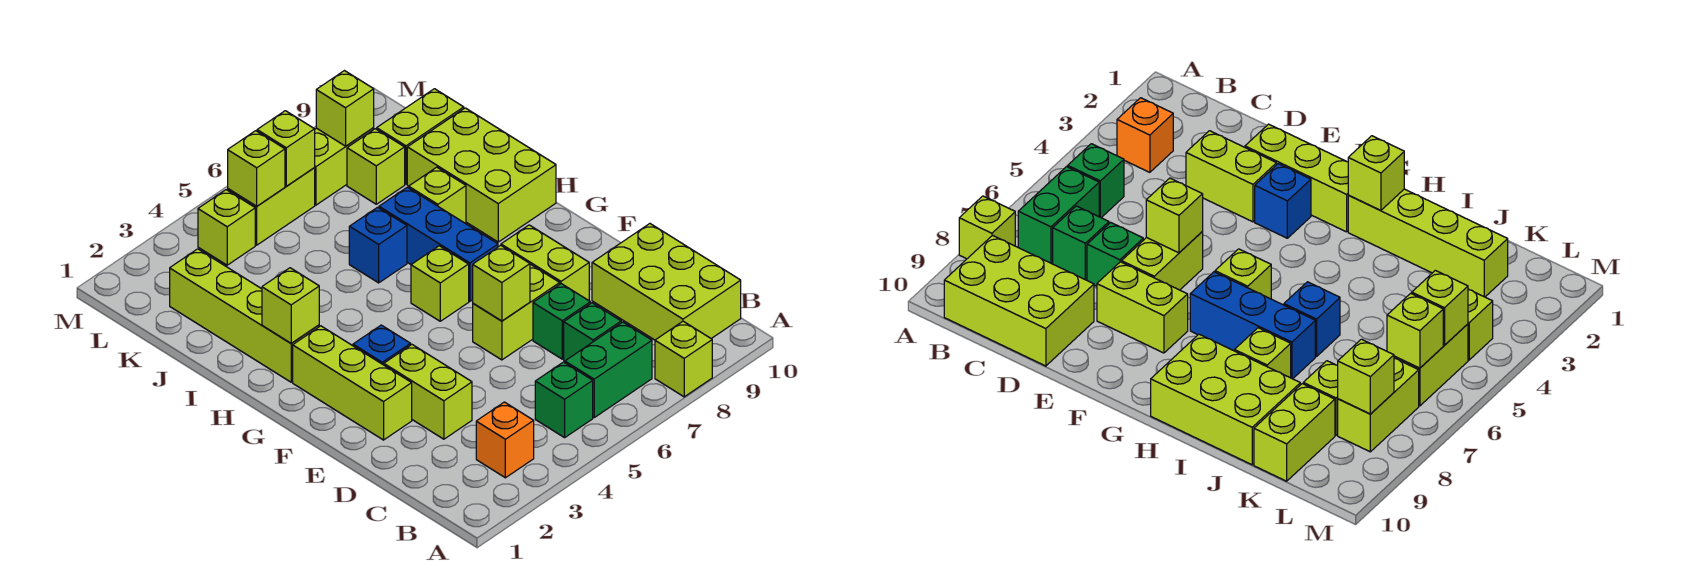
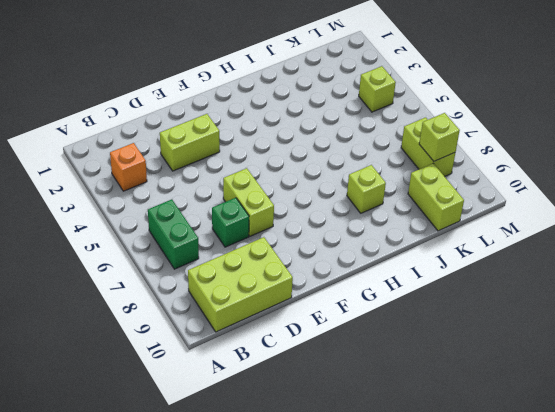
none -> lime brick A8 level 1
none -> green brick B5 level 1
none -> green brick C7 level 1

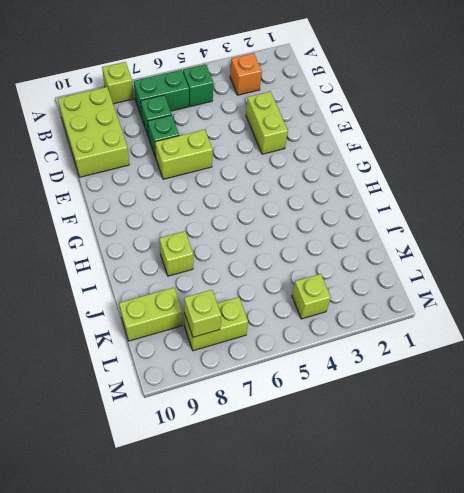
none -> lime brick E2:G2 level 1
none -> lime brick E8:F8 level 1
none -> blue brick F3 level 1

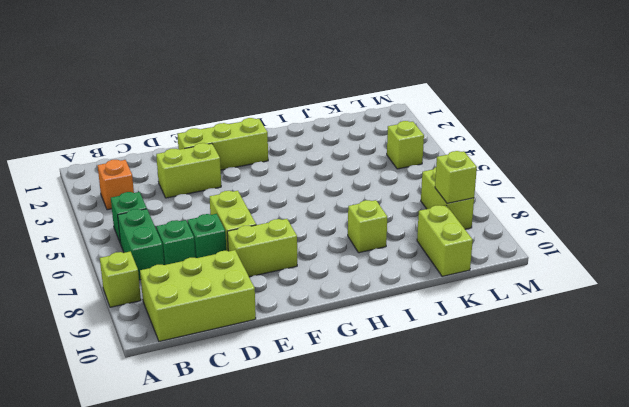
none -> blue brick F3 level 1
none -> lime brick G6 level 1
none -> blue brick G7:I7 level 1

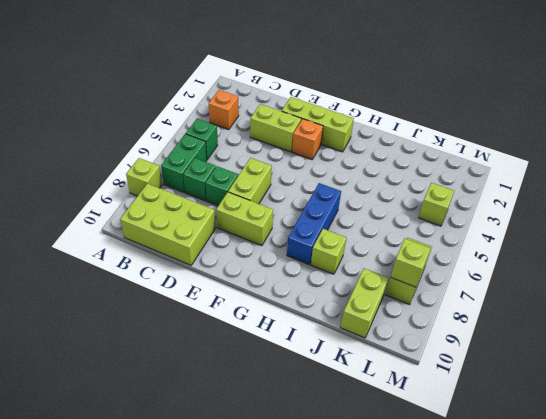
orange brick F3 level 1 -> blue brick F3 level 1
blue brick H6:H8 level 1 -> blue brick G7:I7 level 1
none -> lime brick G6 level 1
none -> lime brick H2:K2 level 1
none -> lime brick H9:J10 level 1

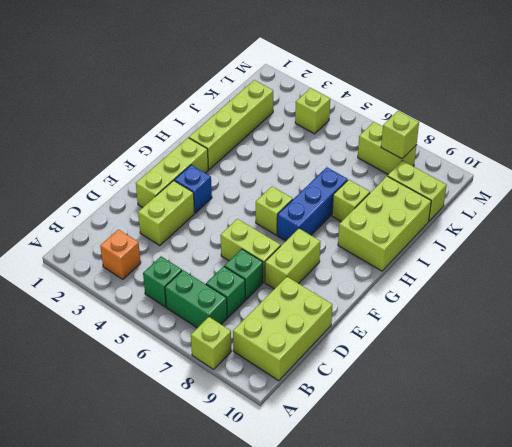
none -> blue brick I6 level 1
none -> lime brick K8 level 1
none -> lime brick L5:L6 level 1

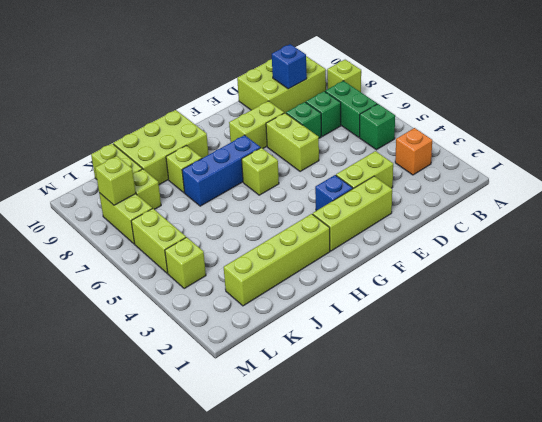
blue brick C9 level 2 -> blue brick I6 level 1
none -> lime brick E6 level 2
none -> lime brick H2 level 2
none -> lime brick L5 level 2

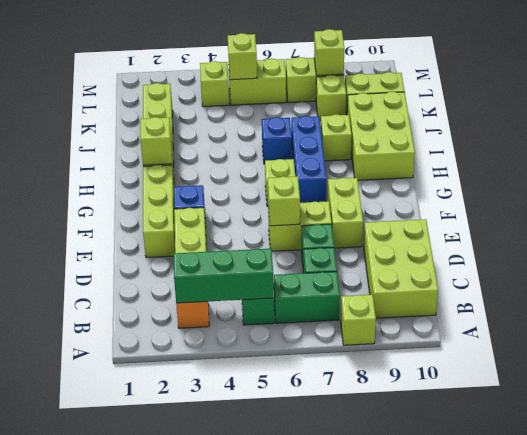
green brick B3:B5 level 2 -> none
none -> lime brick L6 level 2

